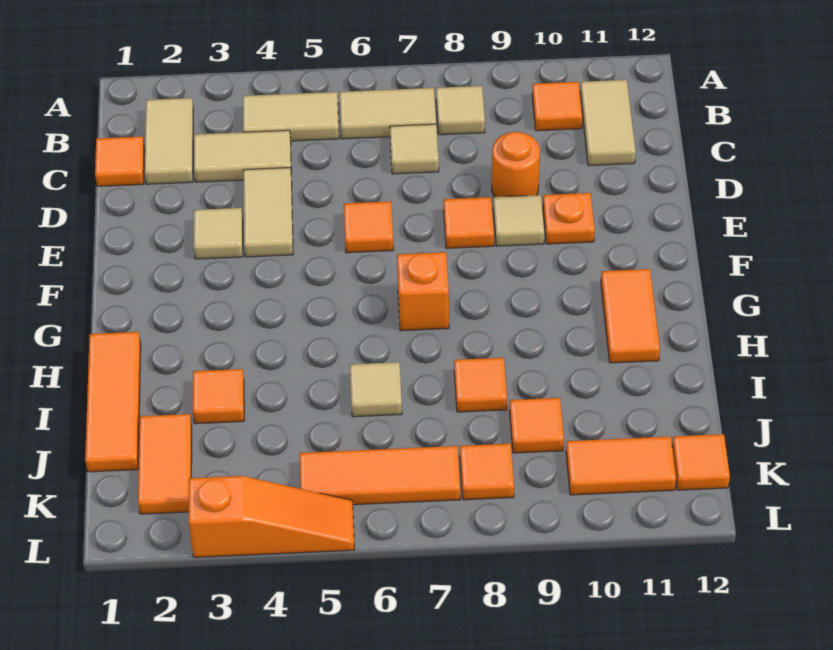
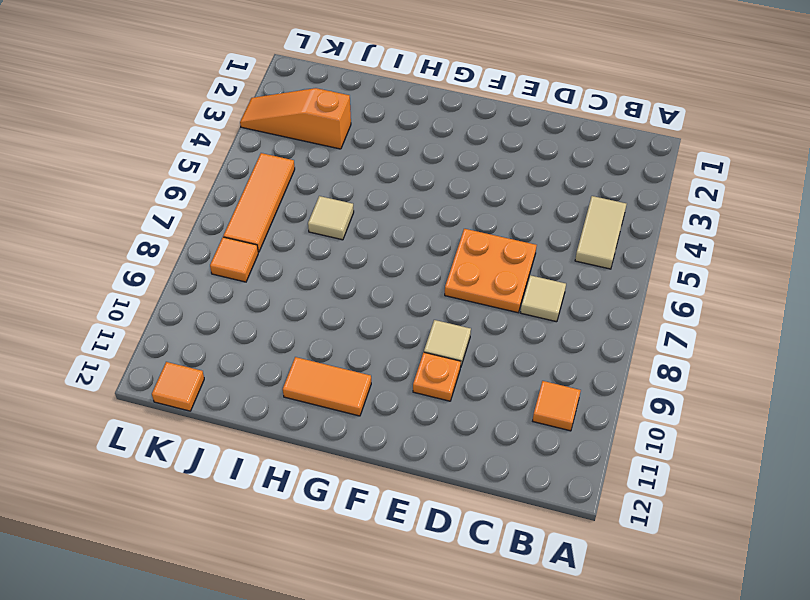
orange plate D6:E7 level 1 -> orange tile E6 level 1
orange slope J3:L3 level 1 top J -> orange slope L3:L5 level 1 top 3
none -> tan tile B2:C2 level 1
none -> tan tile B6:B7 level 1
none -> tan tile B8 level 1

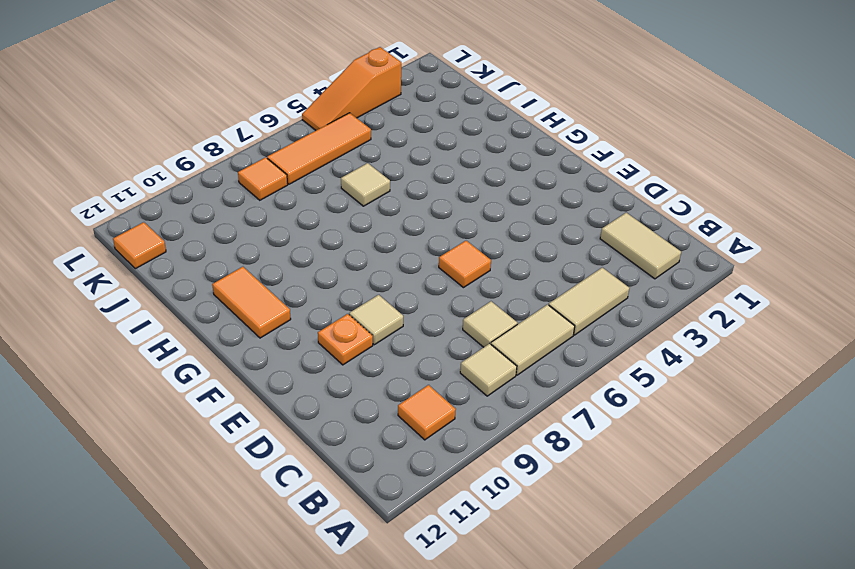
none -> tan tile B11:C11 level 1
none -> orange tile C1 level 1
none -> tan tile C3:C4 level 1

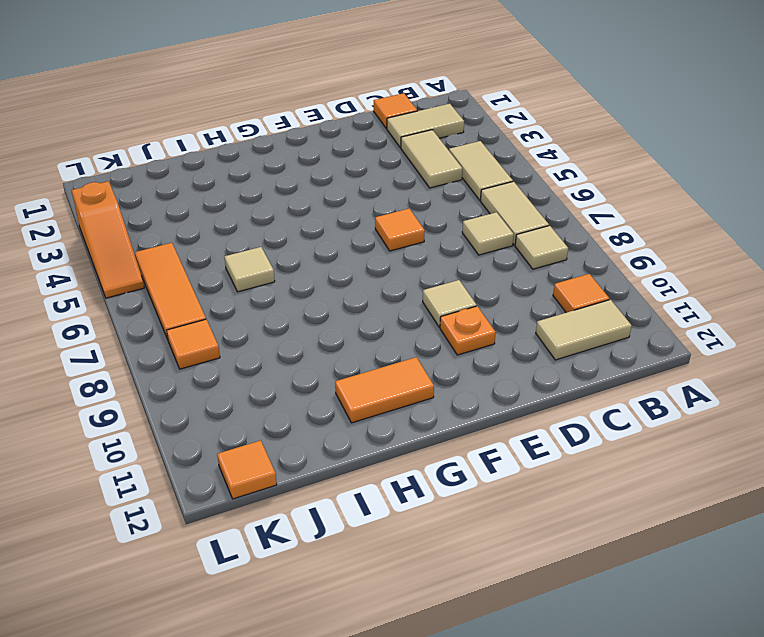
none -> tan tile D4:E4 level 1
none -> orange round brick D9 level 1
none -> tan tile E3 level 1

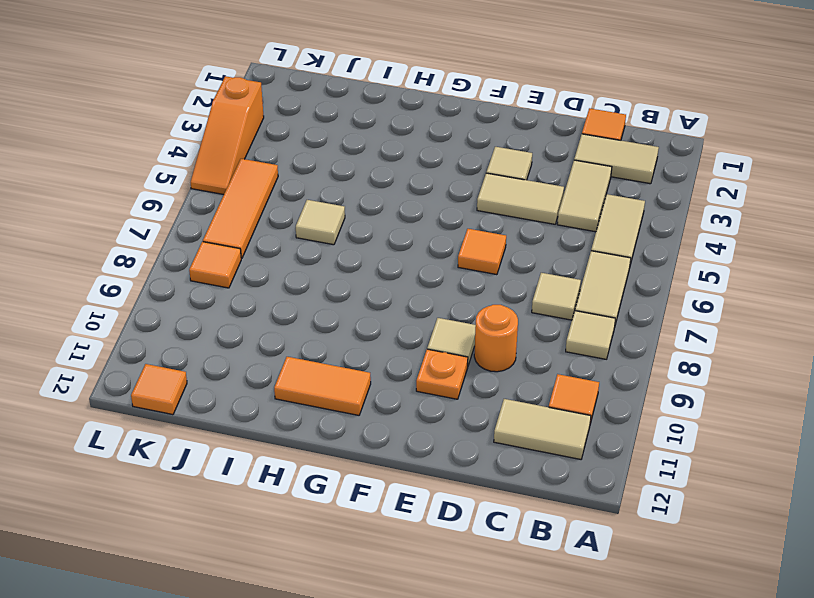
none -> orange tile E8 level 1
none -> orange brick G7 level 1
none -> orange tile H1:J1 level 1

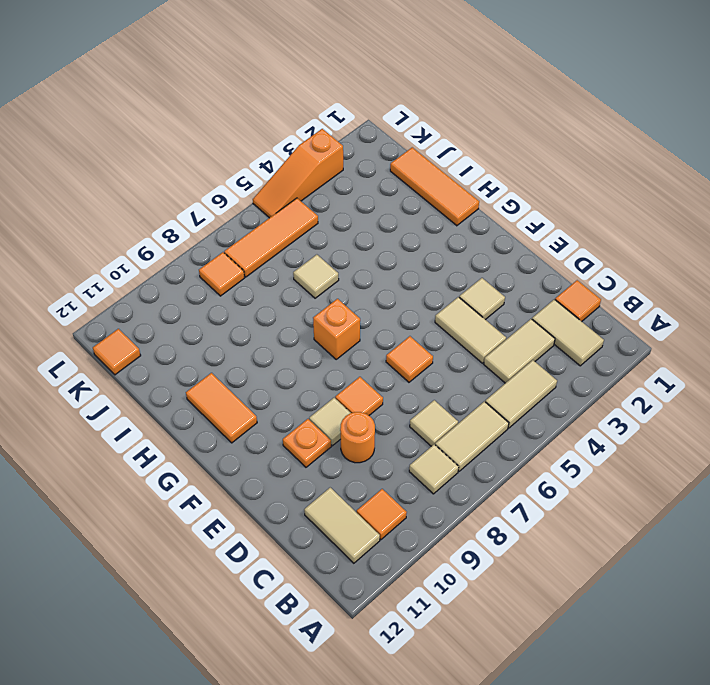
none -> orange tile I3 level 1
none -> orange tile I8 level 1
none -> orange tile J2:K2 level 1

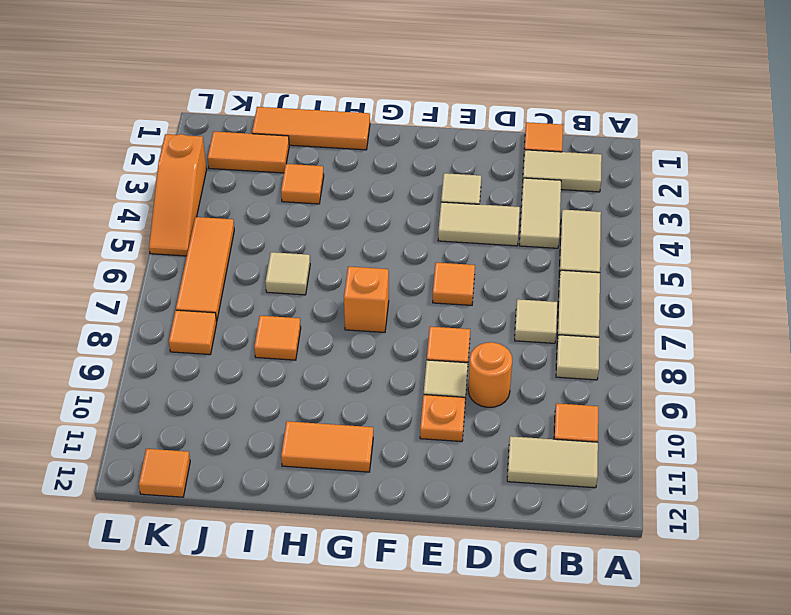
none -> orange tile J9 level 1
none -> orange tile K10:K11 level 1

